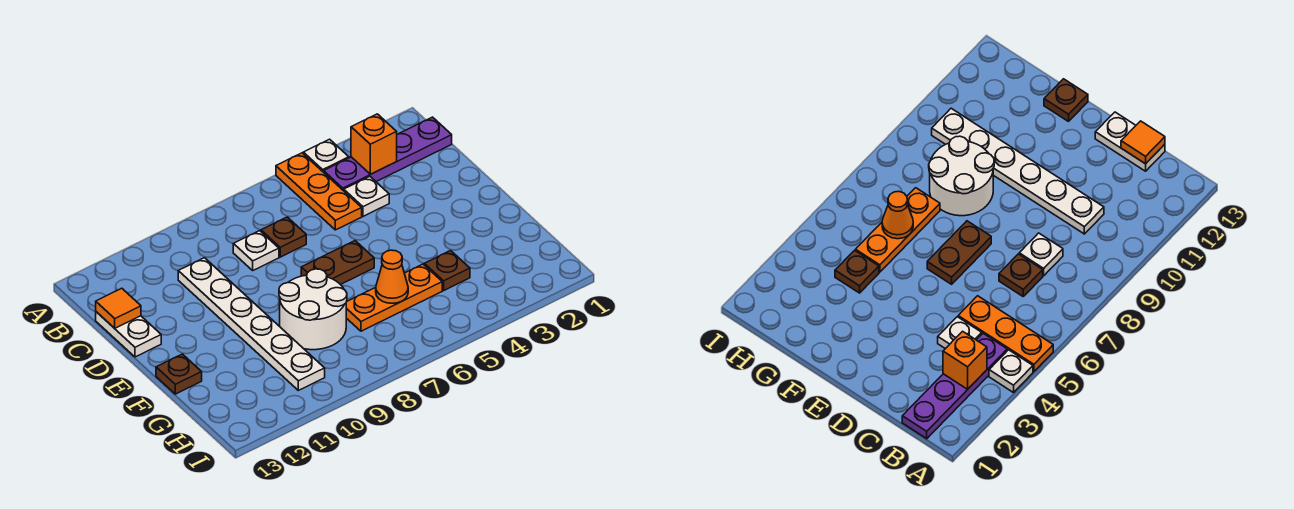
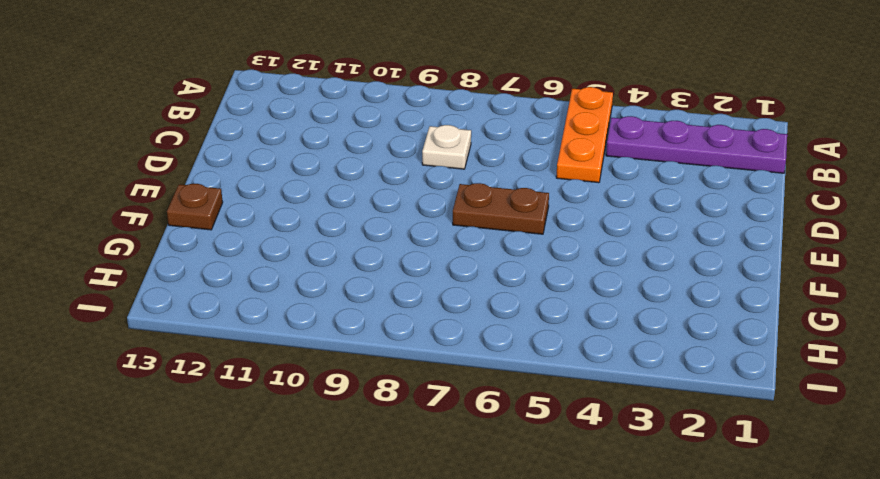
none -> white plate A4 level 1
none -> white plate C4 level 1
none -> brown plate C7 level 1

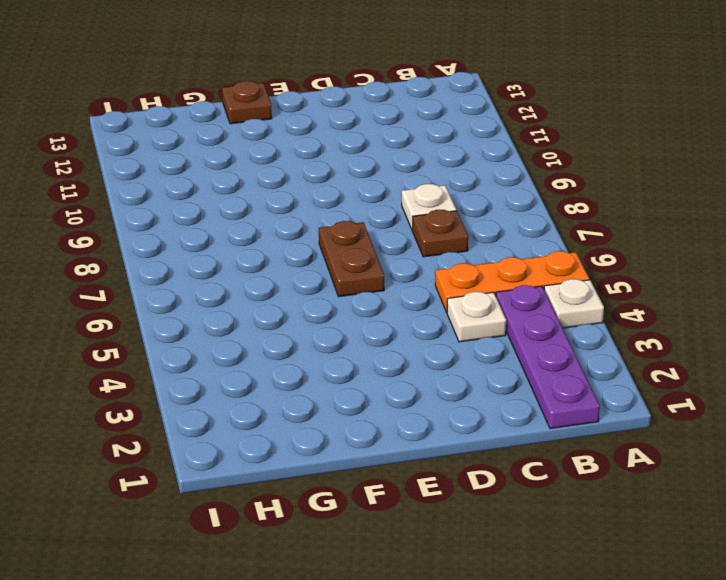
none -> white plate C10:H10 level 1
none -> white plate C13:D13 level 1
none -> white round brick F8:G9 level 1

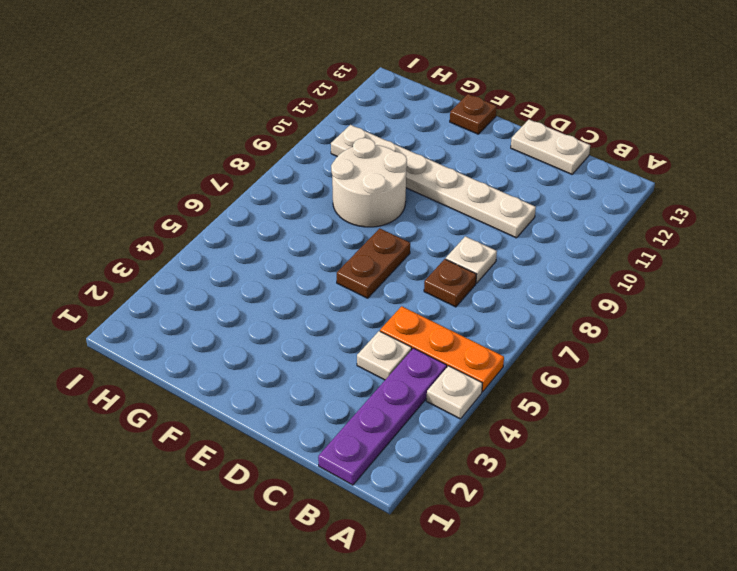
none -> brown plate G4 level 1
none -> orange plate G5:G7 level 1
none -> orange brick B3 level 2

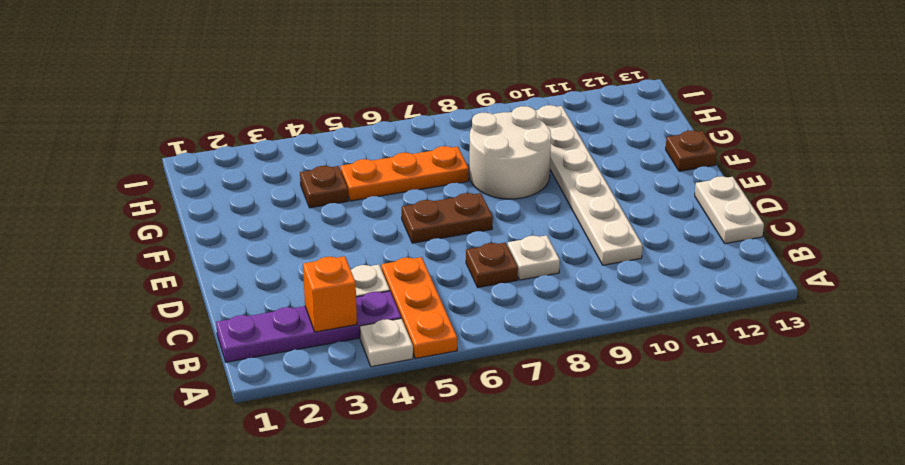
none -> orange tile C13 level 2
none -> orange cone G6 level 2

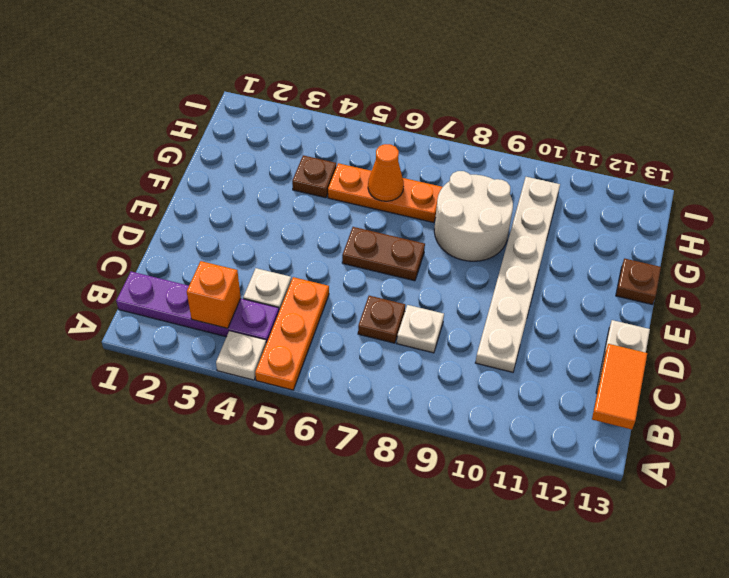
orange tile B13:C13 level 2 -> orange tile C13 level 2

